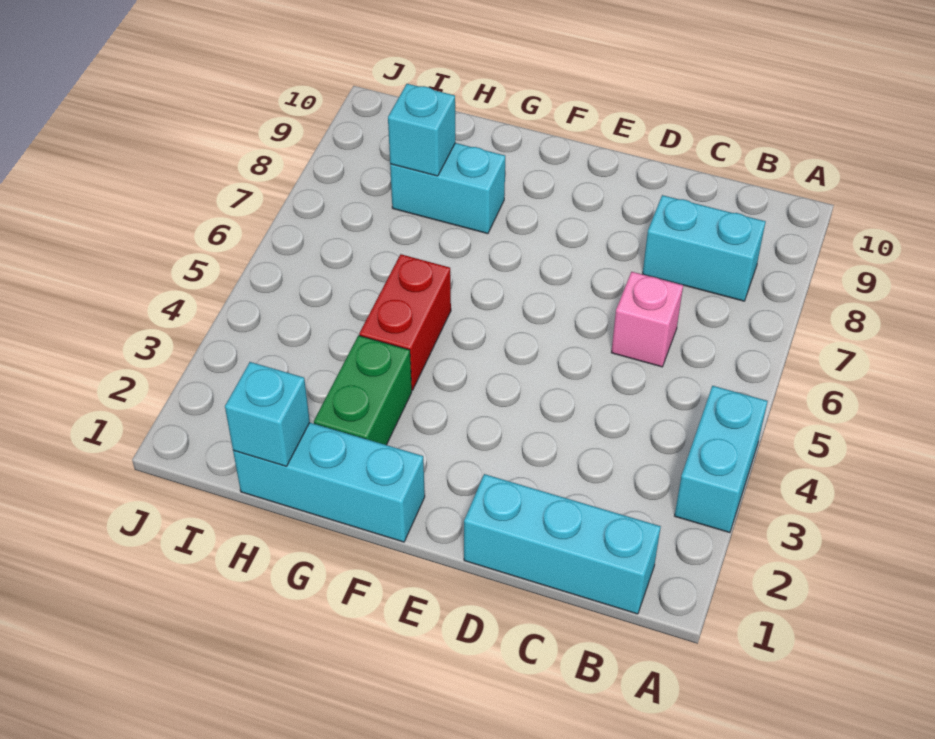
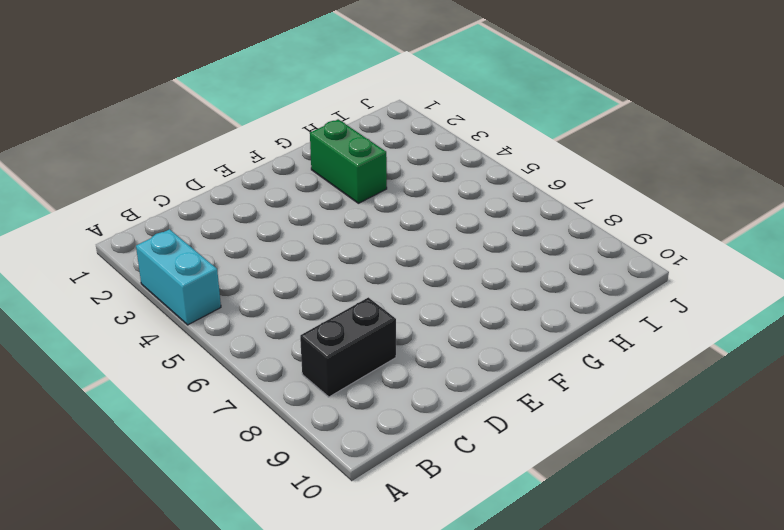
black brick B8:C8 level 1 -> cyan brick B8:C8 level 1
none -> cyan brick B1:D1 level 1
none -> pink brick C6 level 1

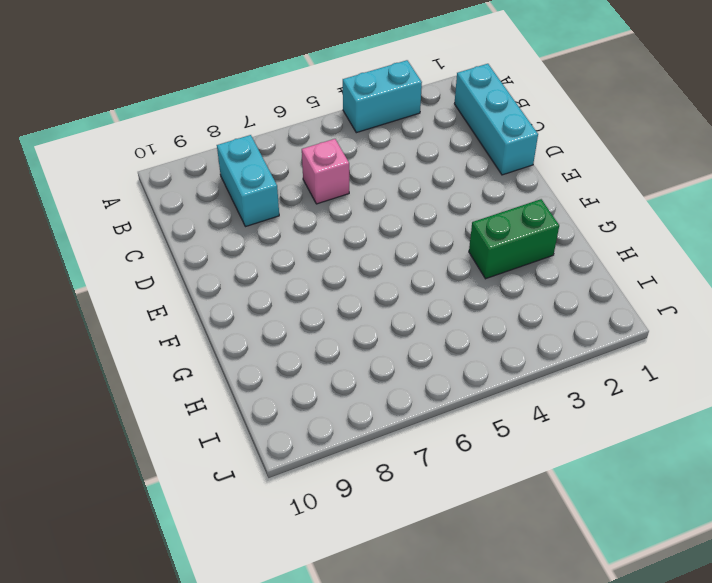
none -> cyan brick F1:H1 level 1
none -> red brick G4:G5 level 1

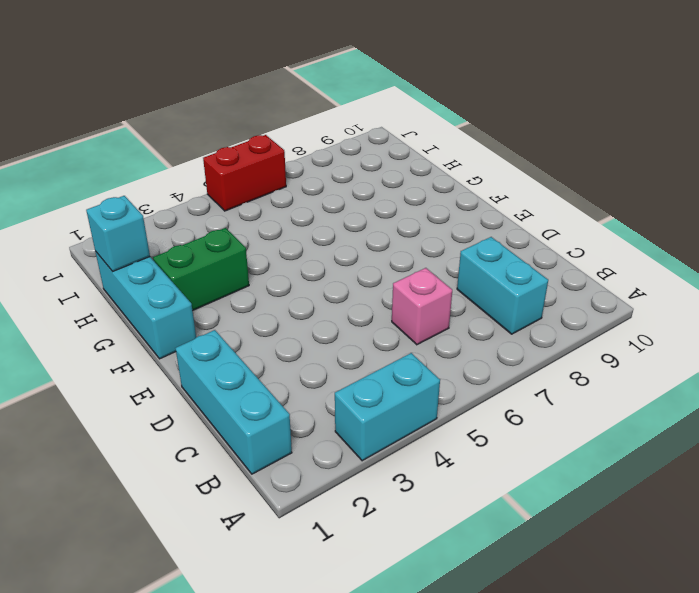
red brick J5:J6 level 1 -> red brick G4:G5 level 1
none -> cyan brick G8:H8 level 1
none -> cyan brick H8 level 2

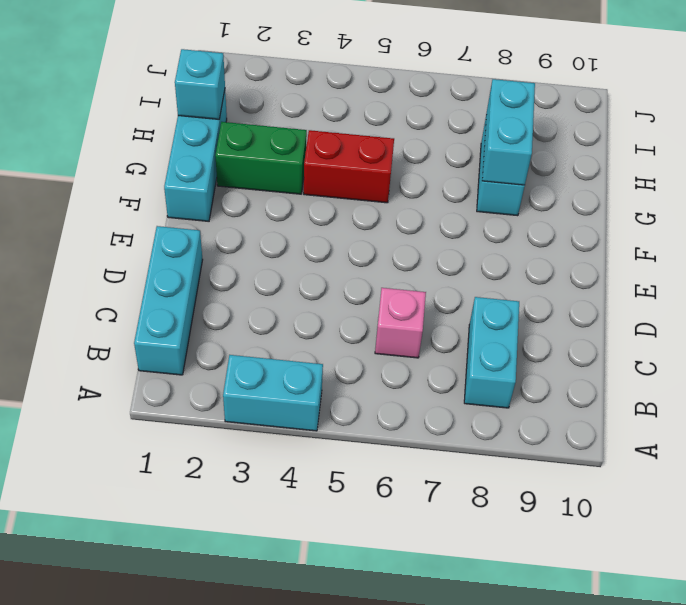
cyan brick G8:H8 level 2 -> cyan brick H8 level 2

